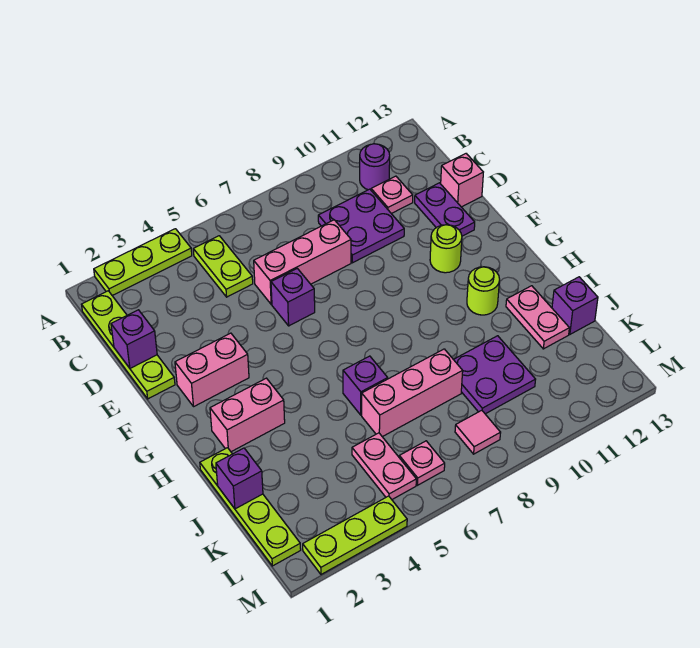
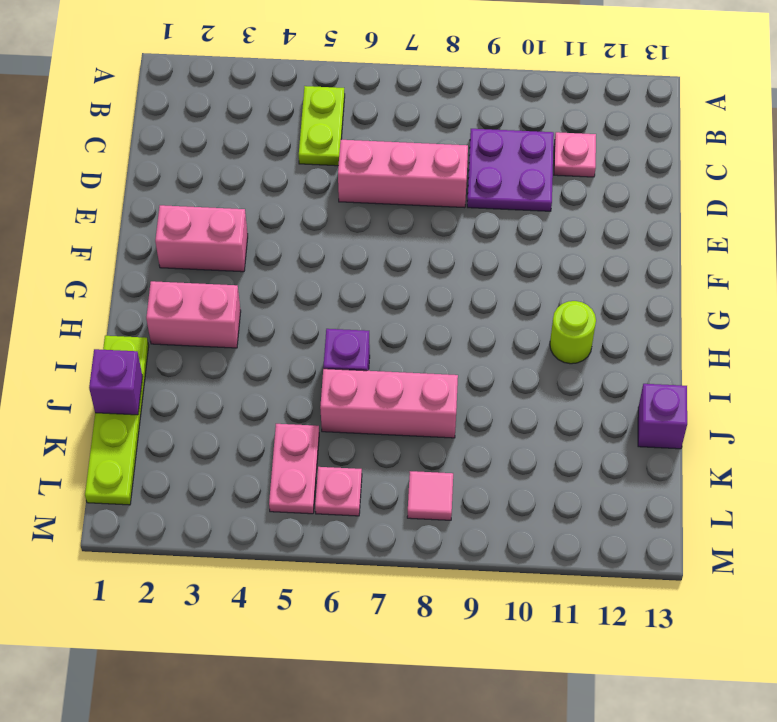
none -> lime plate A2:A4 level 1
none -> lime plate B1:E1 level 1
none -> purple round brick B11 level 1

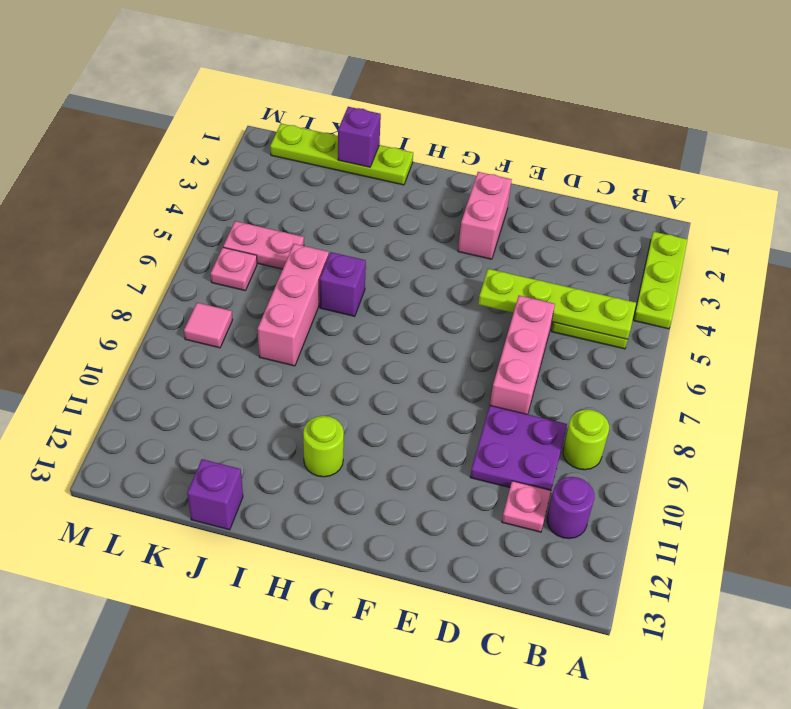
lime plate B5:E5 level 2 -> lime plate B1:E1 level 1
lime round brick B9 level 1 -> lime round brick F11 level 1
none -> purple plate D12:E12 level 1
none -> pink brick D13 level 1
none -> purple brick E6 level 1

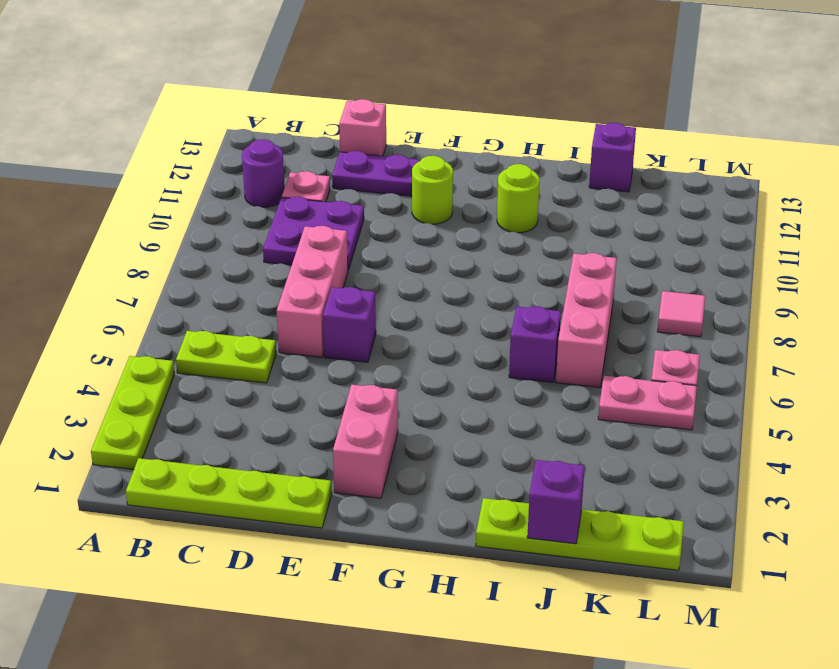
none -> pink brick H2:H3 level 1
none -> pink plate I12:J12 level 1
none -> purple plate J9:K10 level 1

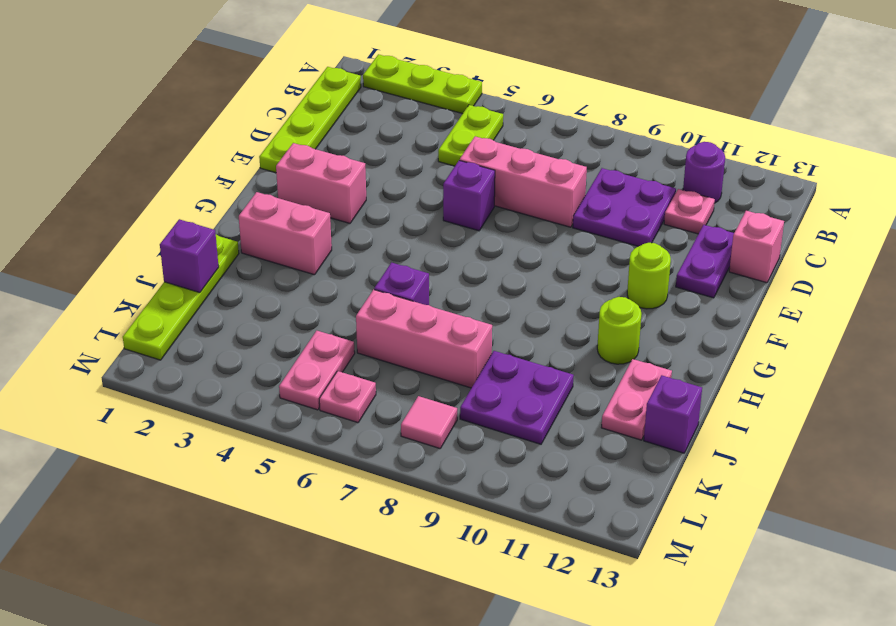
none -> lime plate M2:M4 level 1
none -> purple brick D1 level 2

